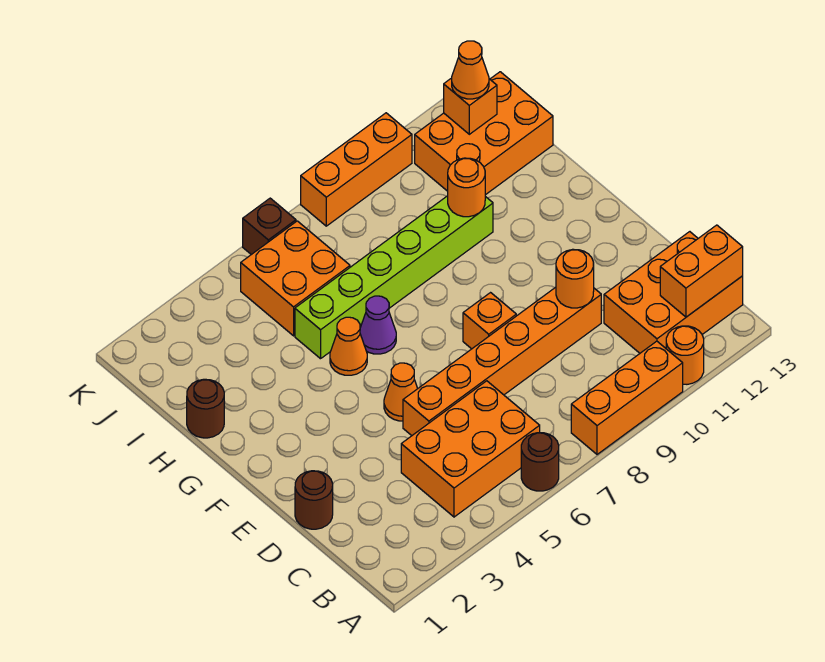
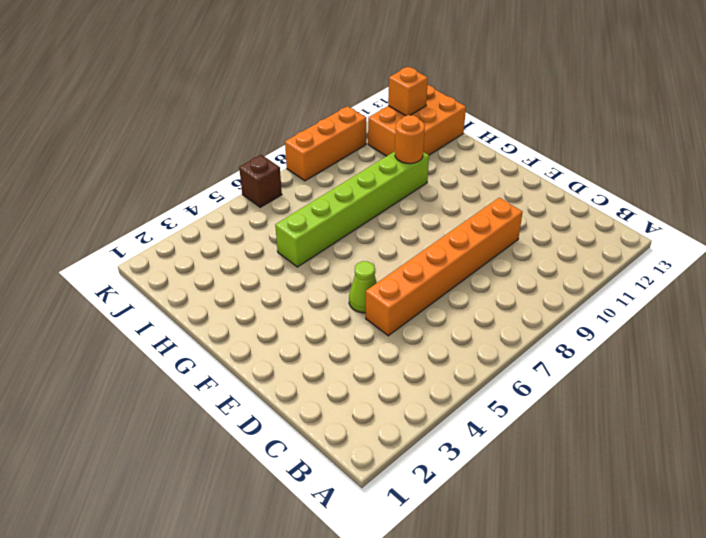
lime cone E5 level 1 -> orange cone E5 level 1
none -> brown round brick A6 level 1
none -> orange brick A8:A10 level 1
none -> orange round brick A11 level 1

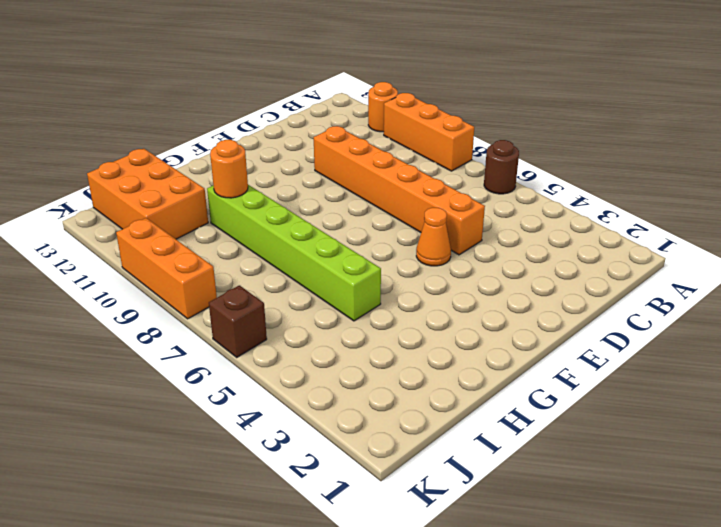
none -> orange brick B4:C6 level 1
none -> orange brick B11:C13 level 1
none -> brown round brick D1 level 1

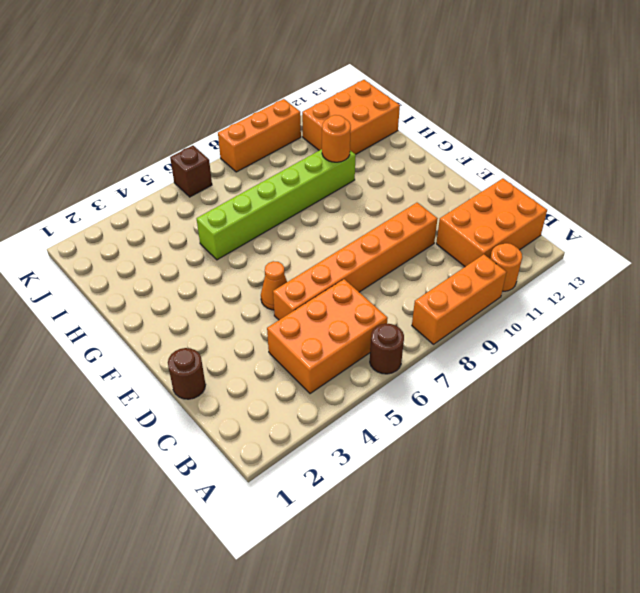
none -> orange brick E8 level 1
none -> orange cone G5 level 1
none -> purple cone G6 level 1

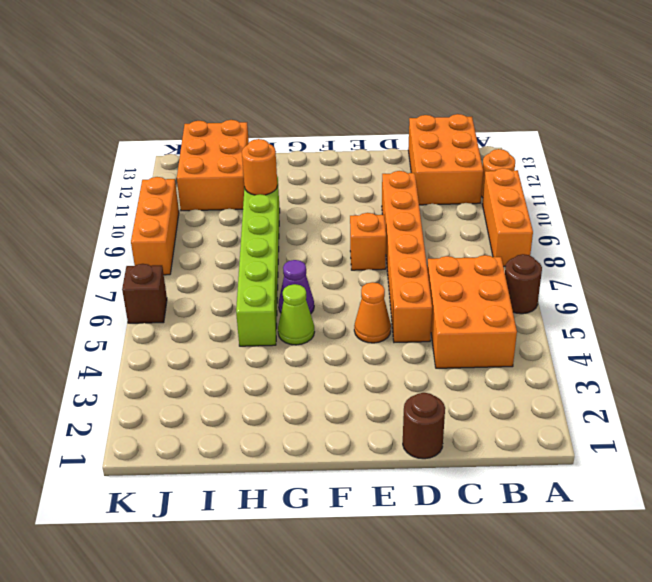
lime cone G5 level 1 -> orange cone G5 level 1
none -> brown round brick H1 level 1
none -> orange brick I5:J6 level 1
none -> orange brick B12:B13 level 2

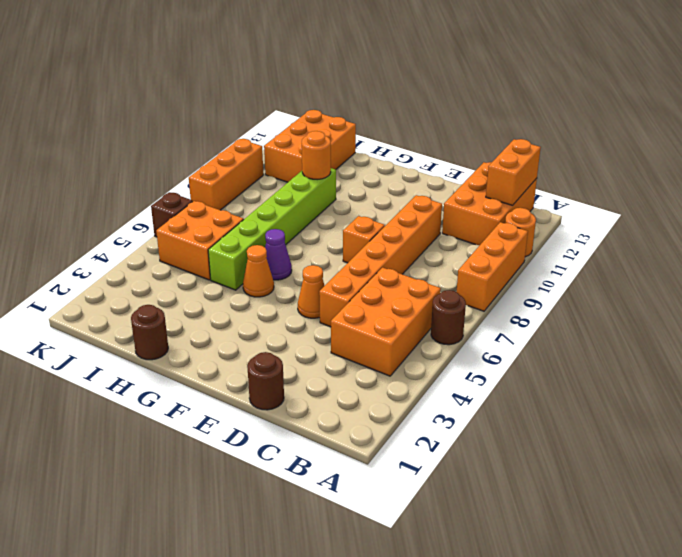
none -> orange round brick D10 level 2
none -> orange brick J12 level 2
none -> orange cone J12 level 3

